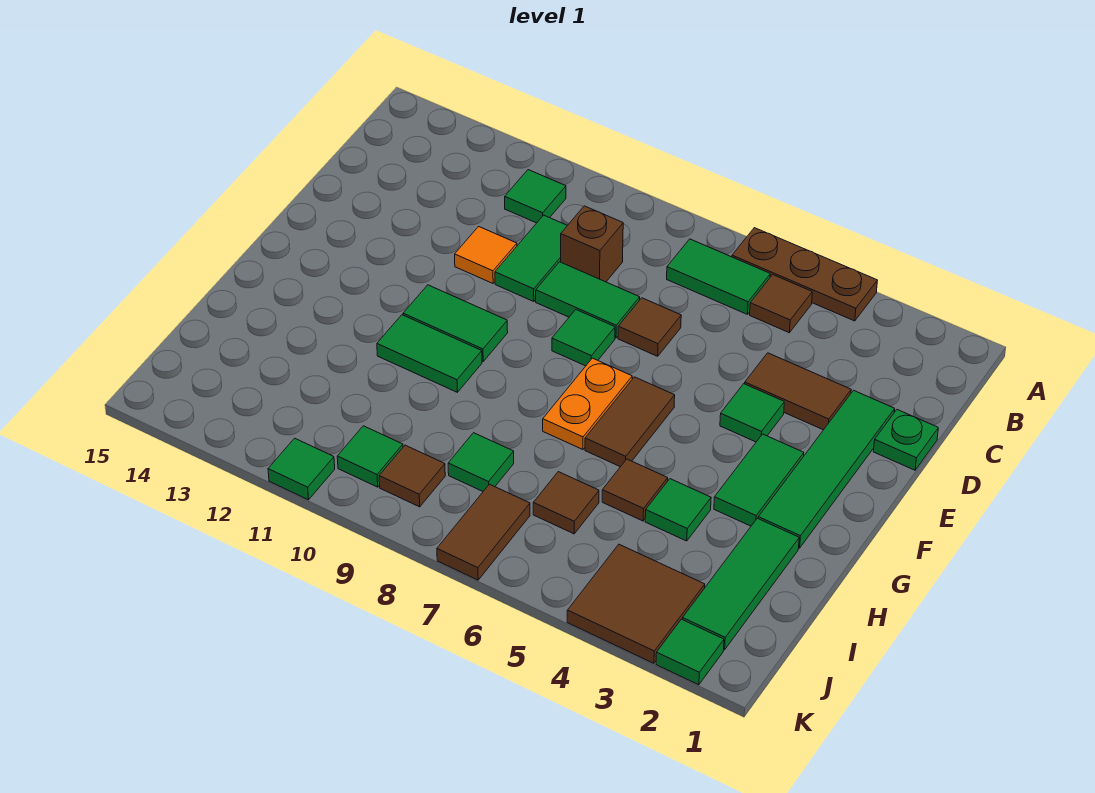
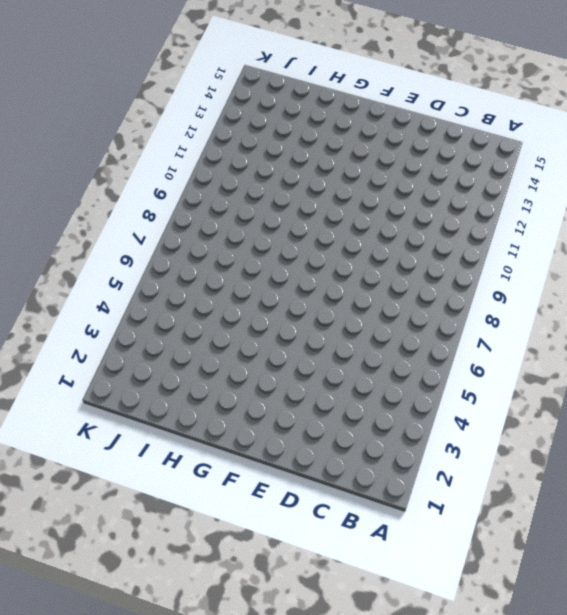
none -> brown plate A4:A6 level 1
none -> brown tile B5 level 1
none -> green tile B6:B7 level 1
none -> green tile B11 level 1

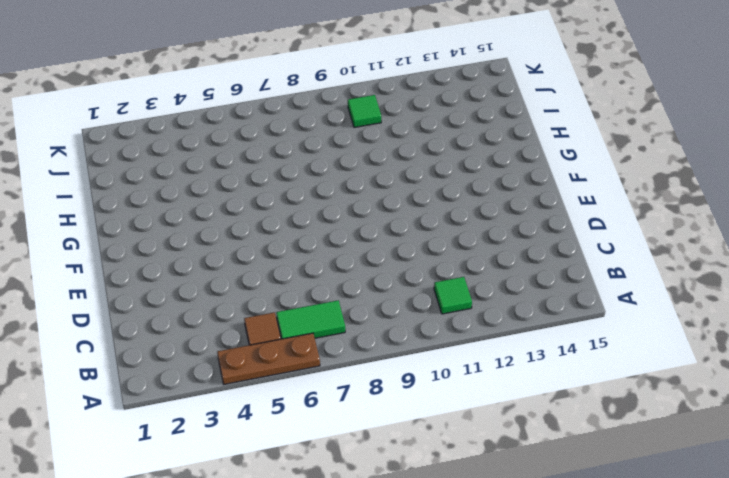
none -> brown brick C9 level 1
none -> green tile C10:D10 level 1
none -> green plate D1 level 1
none -> green tile D2:G2 level 1

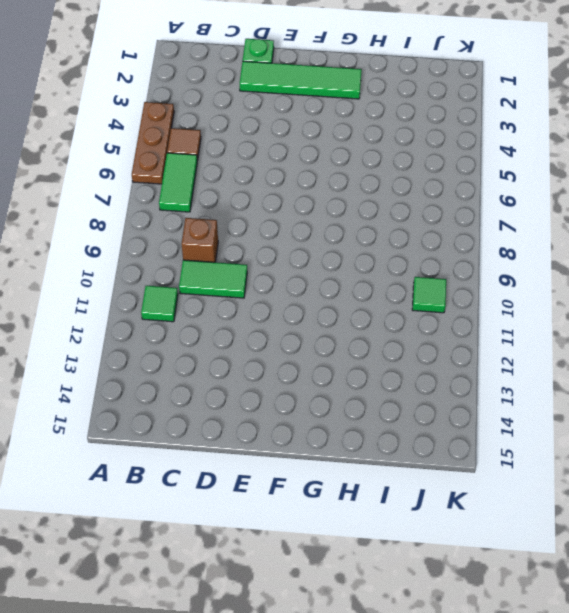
none -> brown tile D3:D4 level 1
none -> brown tile D7 level 1
none -> green tile D8:D9 level 1
none -> orange tile D11 level 1

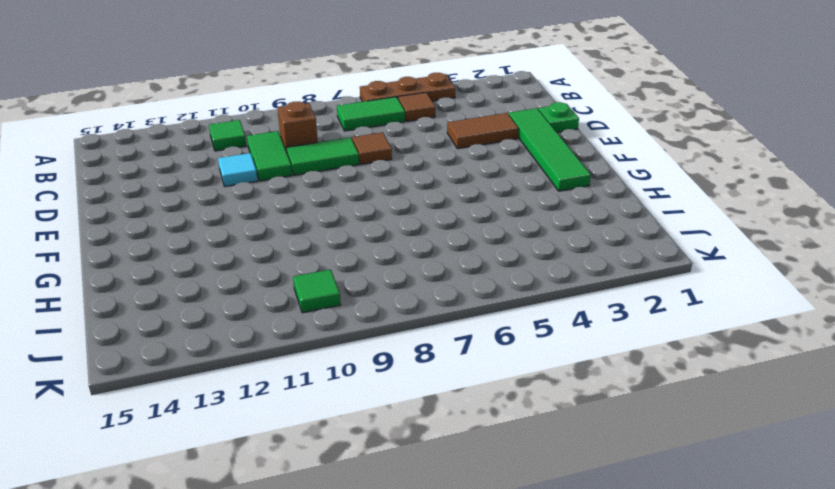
cyan tile D11 level 1 -> orange tile D11 level 1
none -> green tile E4 level 1
none -> green tile E8 level 1
none -> green tile F3:G3 level 1
none -> brown tile F6:G6 level 1

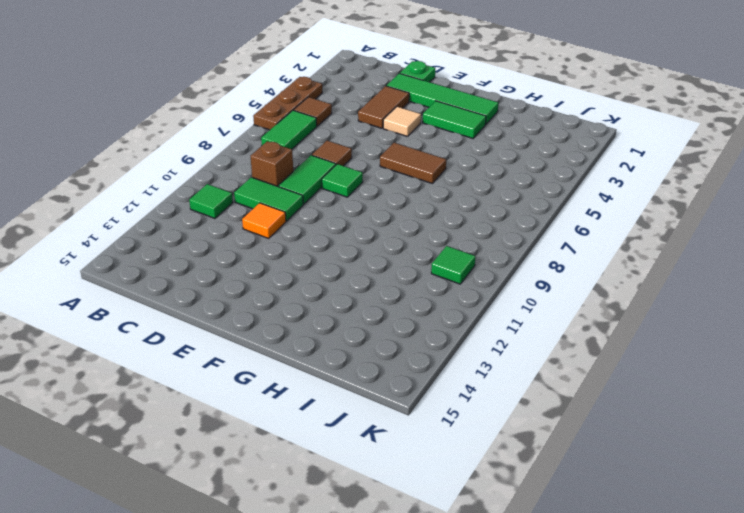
tan tile E4 level 1 -> green tile E4 level 1
none -> orange plate F7:G7 level 1
none -> green tile F10:F11 level 1
none -> green tile G10:G11 level 1
none -> green tile H2:J2 level 1

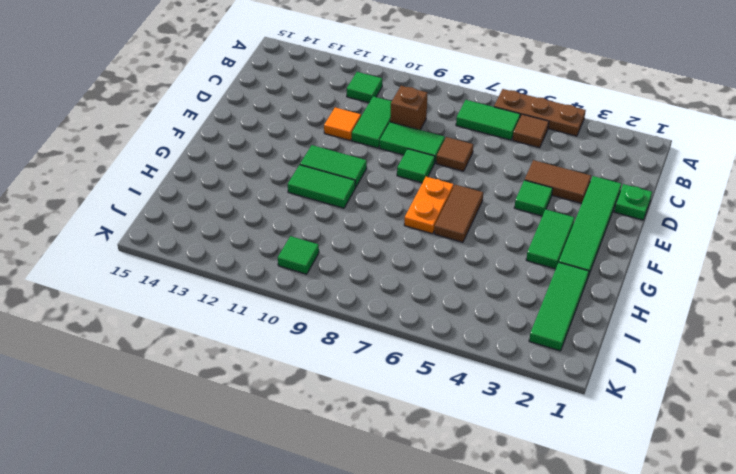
none -> green tile H4 level 1
none -> brown tile H5 level 1
none -> brown tile I6 level 1
none -> green tile I8 level 1

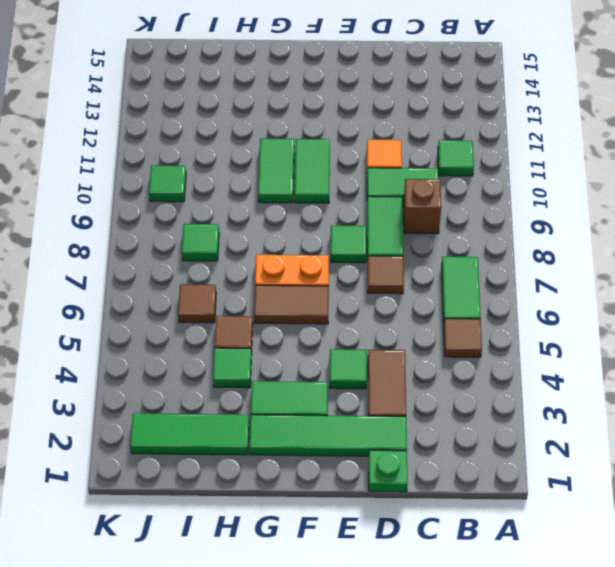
none -> brown plate A4:A6 level 1
none -> brown tile J3:K4 level 1
none -> brown tile J7:K7 level 1
none -> brown tile J9 level 1

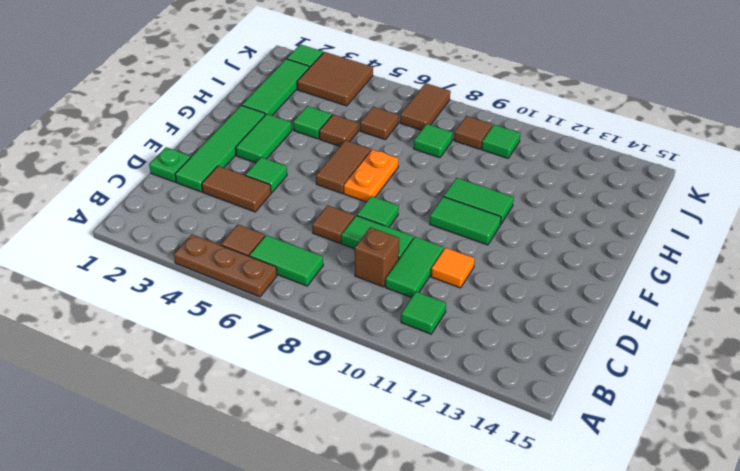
none -> green tile K11 level 1

